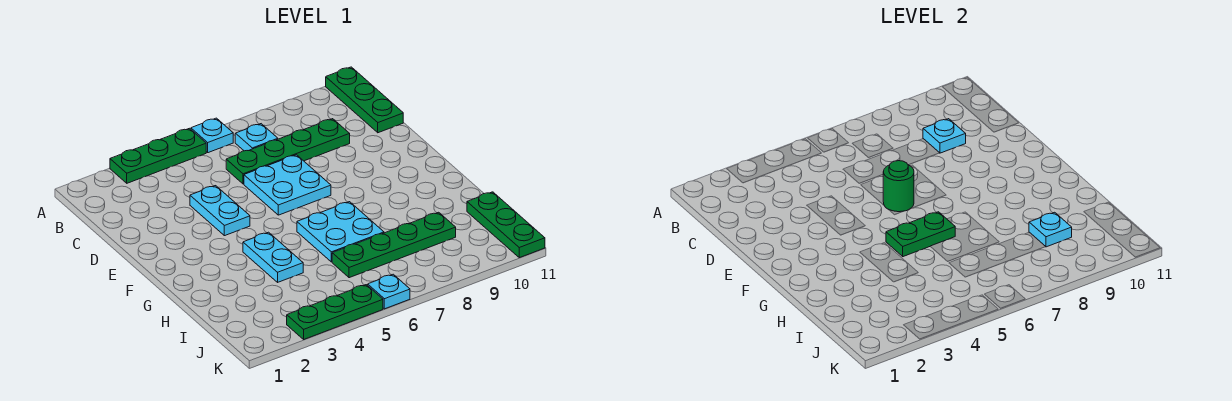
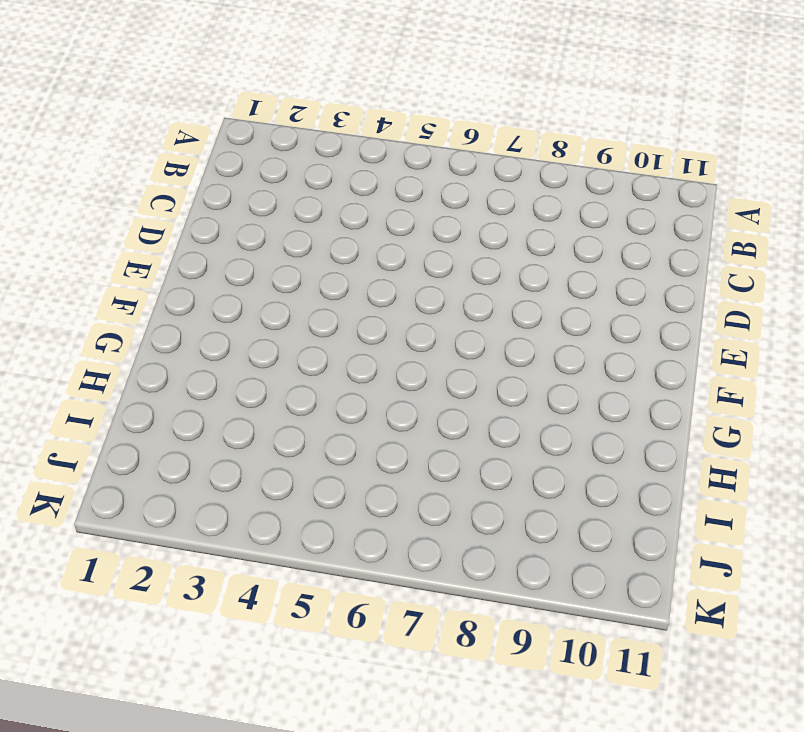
none -> green plate A3:A5 level 1
none -> cyan plate A6 level 1
none -> green plate A11:C11 level 1

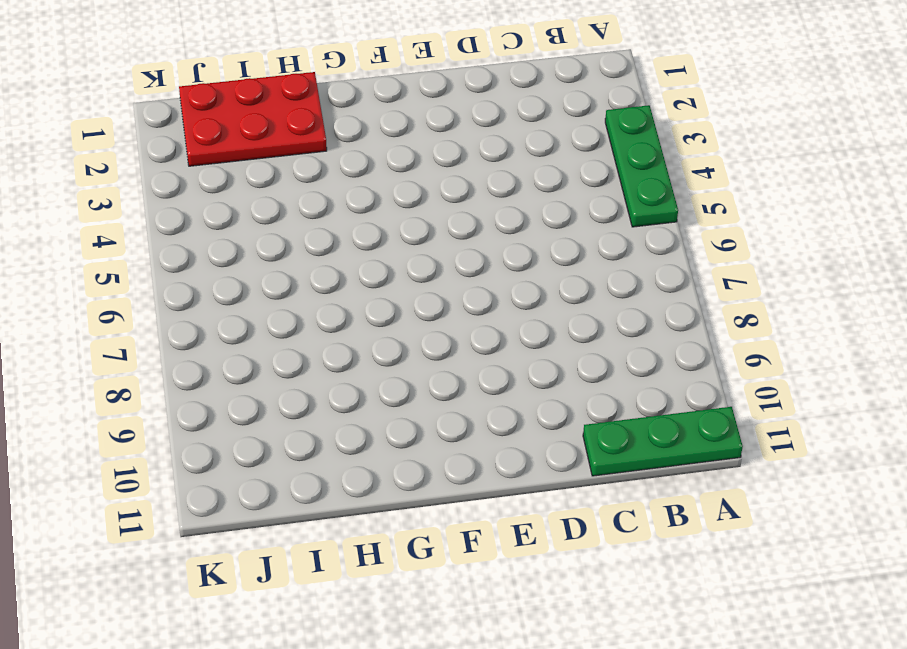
red plate H1:J2 level 1 -> none
none -> cyan plate A6 level 1
none -> cyan plate B7 level 1
none -> green plate C6:C9 level 1

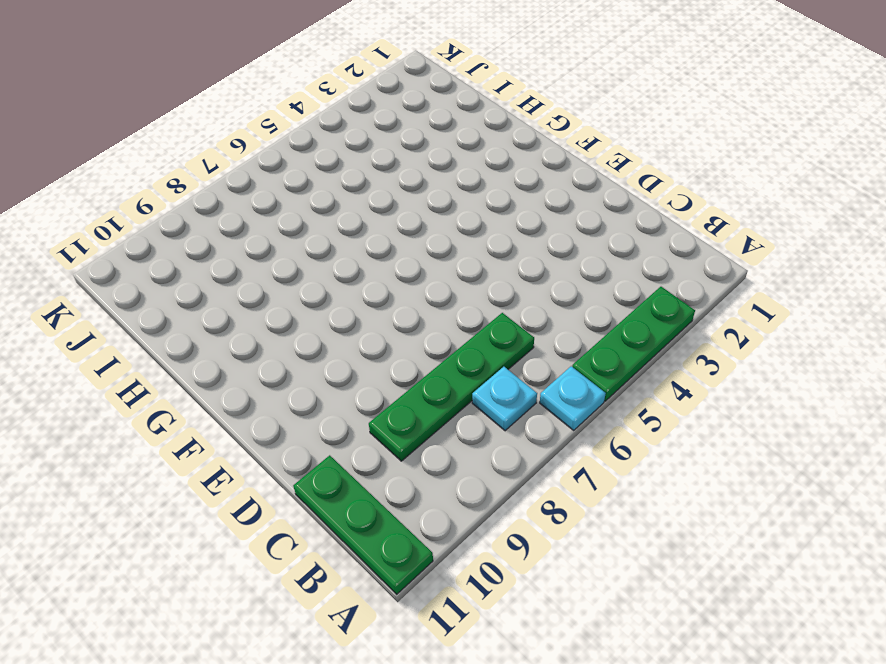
none -> cyan plate D4:E4 level 1
none -> cyan plate D6:E7 level 1
none -> cyan plate G4:H4 level 1

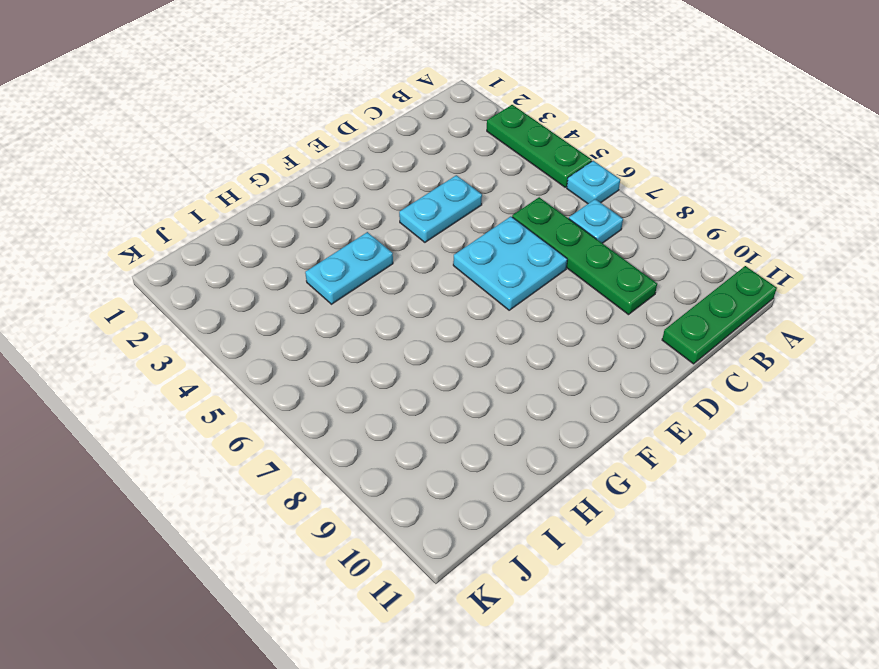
none -> cyan plate G6:H7 level 1
none -> green plate I6:I9 level 1
none -> green plate I11:K11 level 1

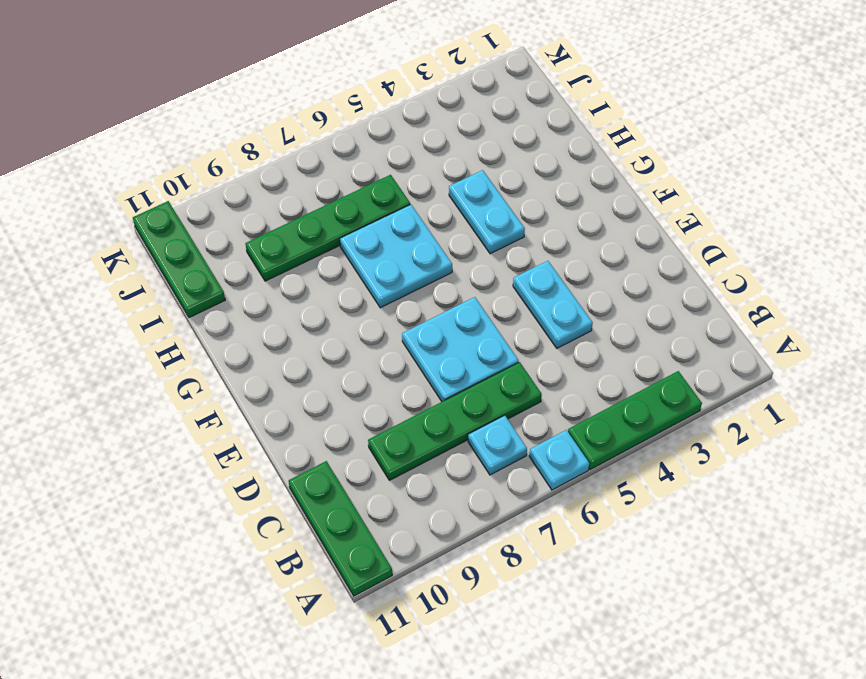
none -> green plate K3:K5 level 1
none -> cyan plate K6 level 1
none -> cyan plate C9 level 2

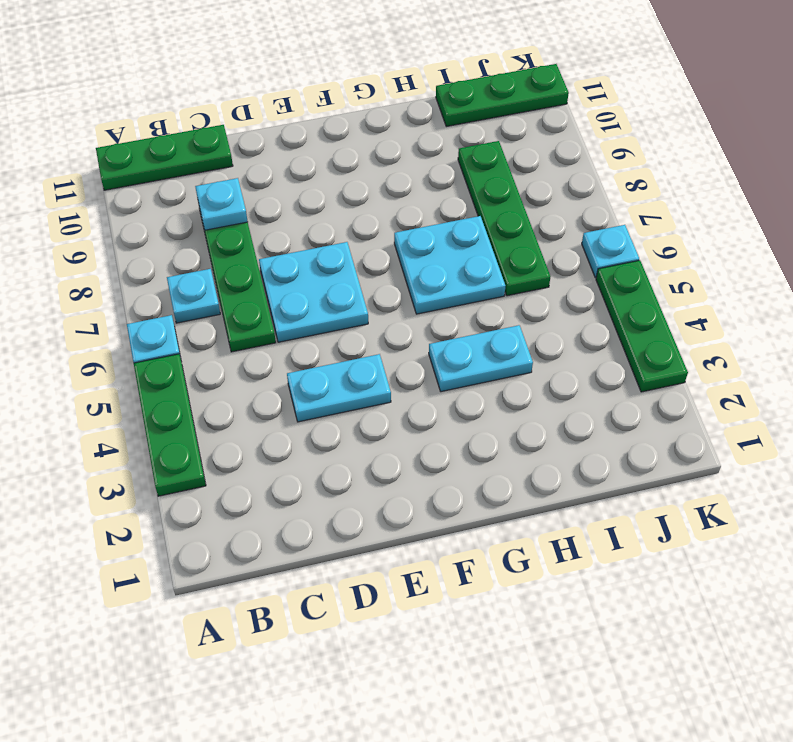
none -> green round brick E6 level 2
none -> green plate G5:G6 level 2
none -> cyan plate I9 level 2

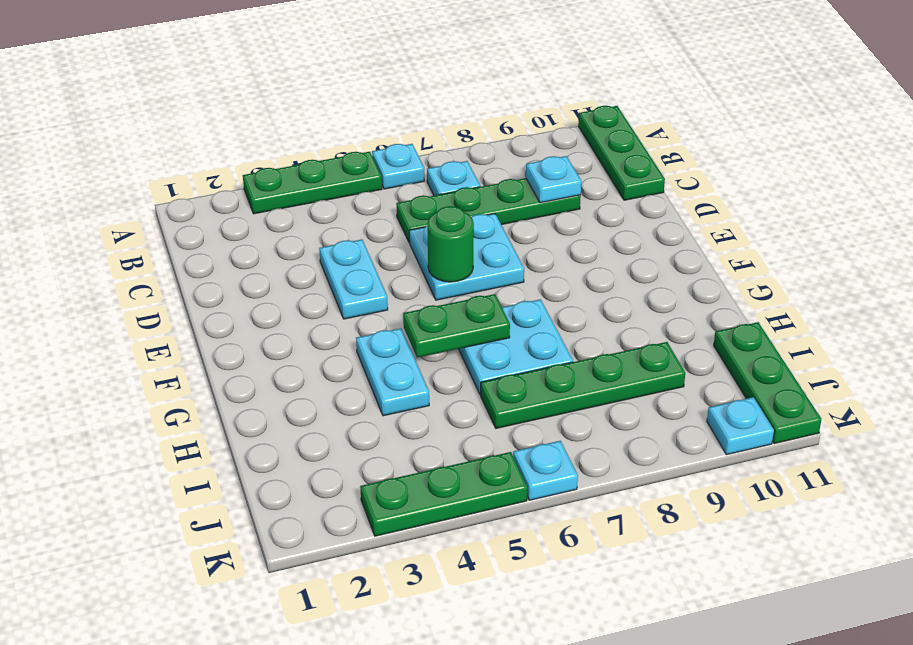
cyan plate K10 level 1 -> cyan plate I9 level 2

